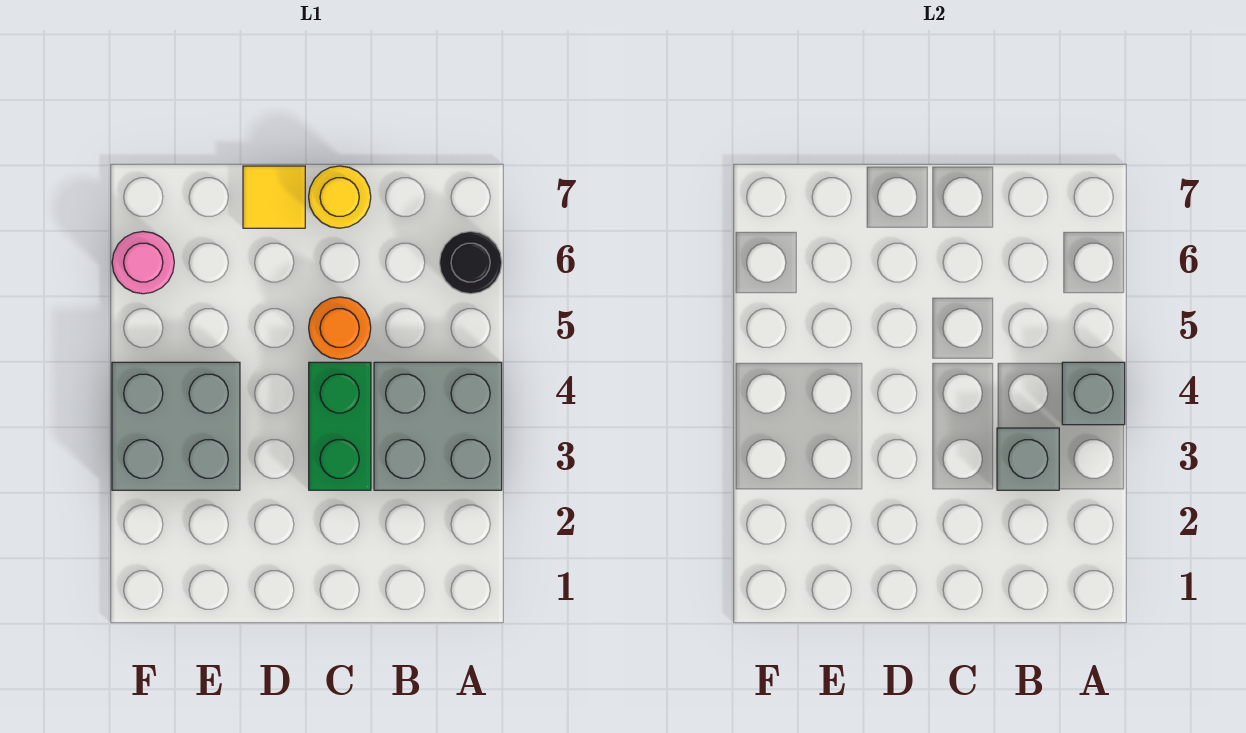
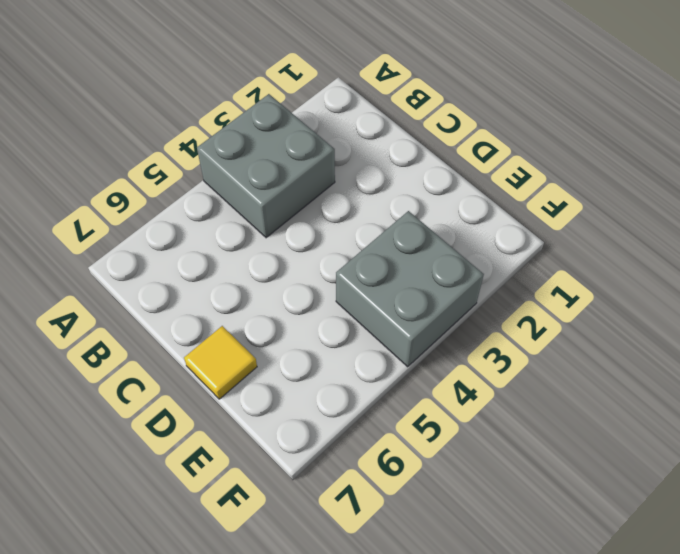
none -> black round brick A6 level 1
none -> green brick C3:C4 level 1

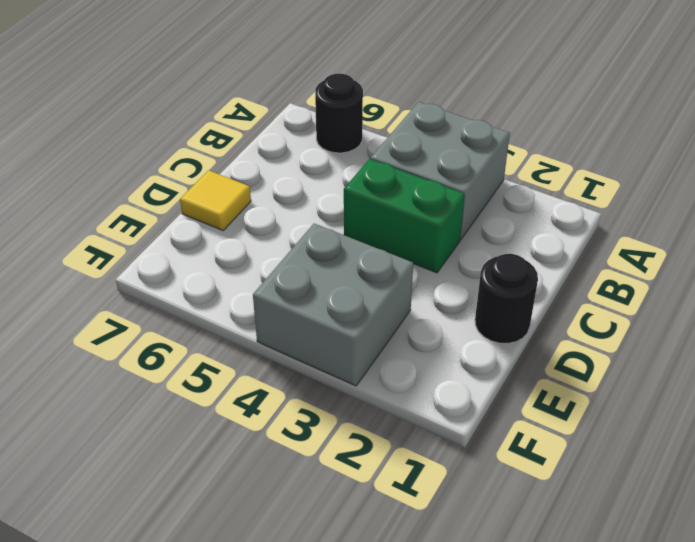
black round brick D1 level 1 -> none
none -> orange round brick C5 level 1
none -> yellow round brick C7 level 1

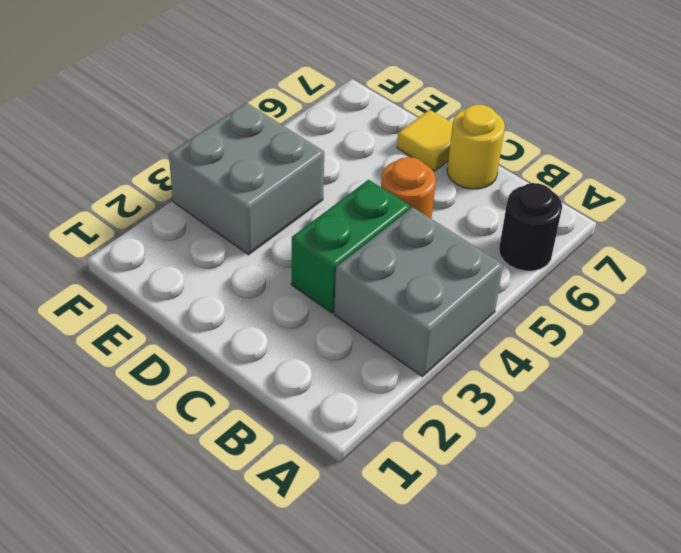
none -> pink round brick F6 level 1
none -> grey brick A4 level 2

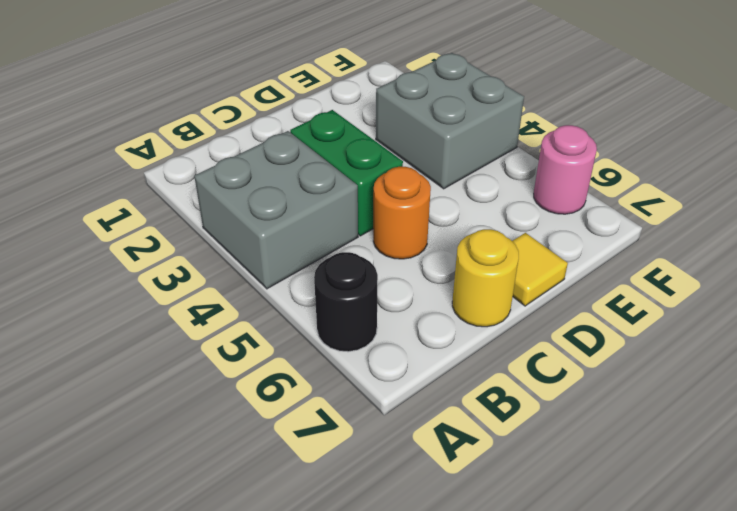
none -> grey brick A4 level 2
none -> grey brick B3 level 2

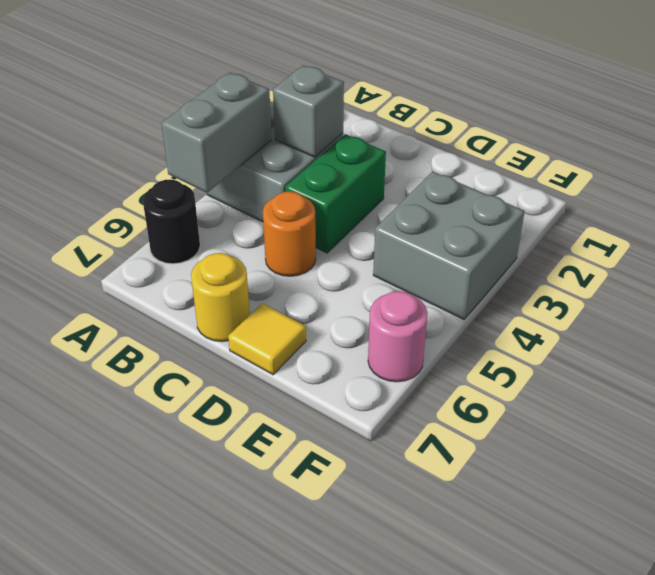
grey brick A4:A5 level 2 -> grey brick A4 level 2

